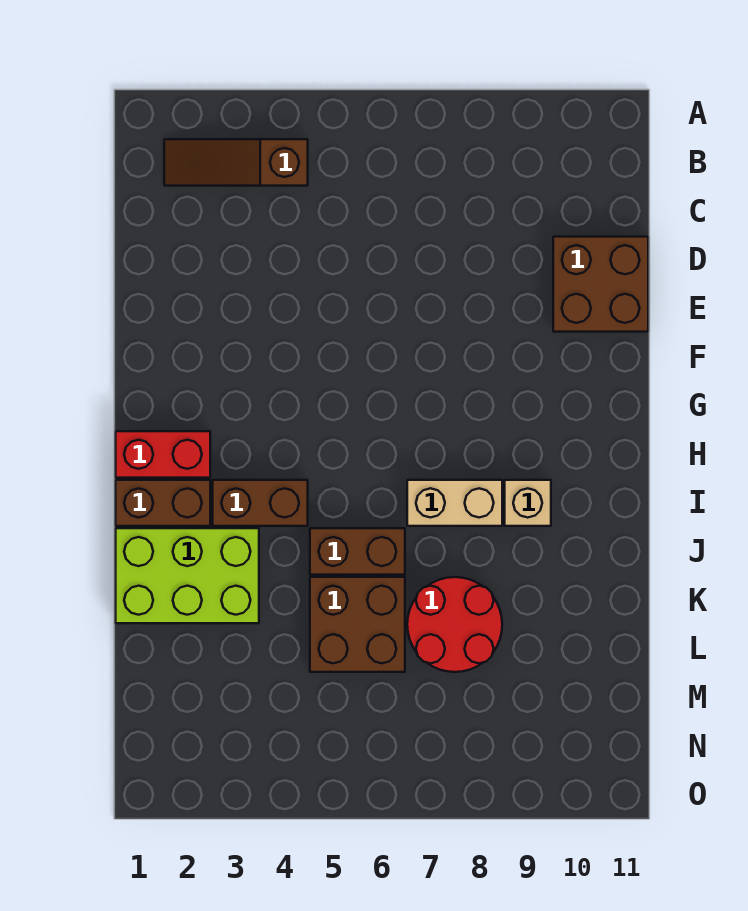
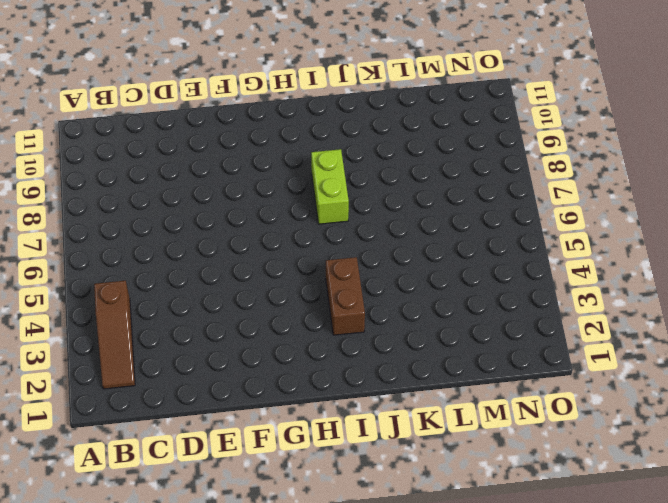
lime brick I7:I8 level 1 -> tan brick I7:I8 level 1
none -> brown brick D10:E11 level 1
none -> red brick H1:H2 level 1

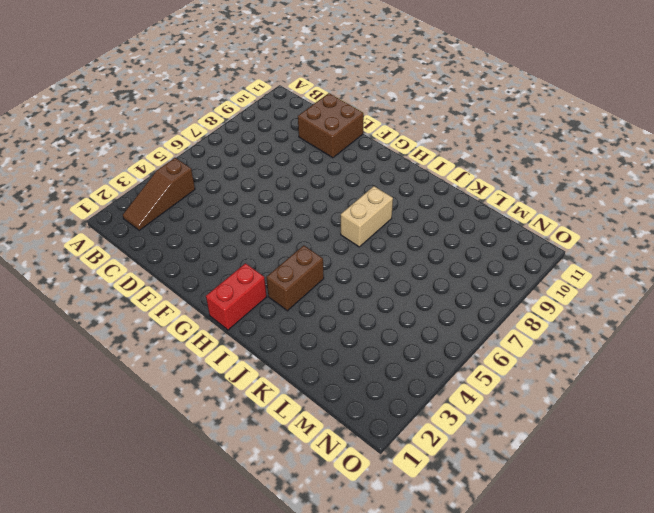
none -> brown brick I1:I2 level 1
none -> tan brick I9 level 1

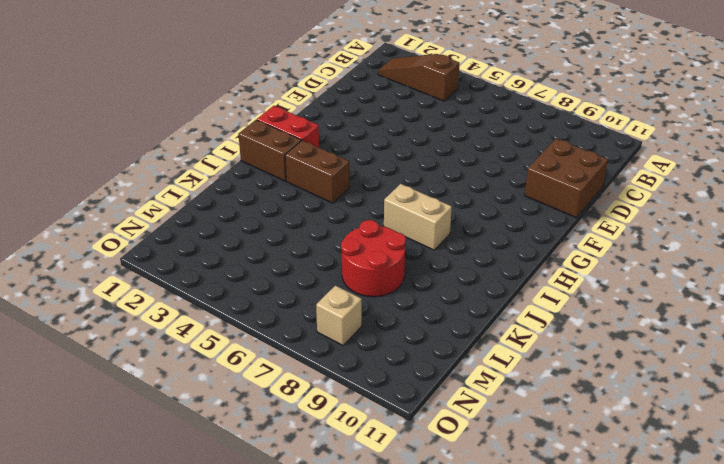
tan brick N8 level 1 -> tan brick I9 level 1
none -> lime brick J1:K3 level 1
none -> brown brick J5:J6 level 1

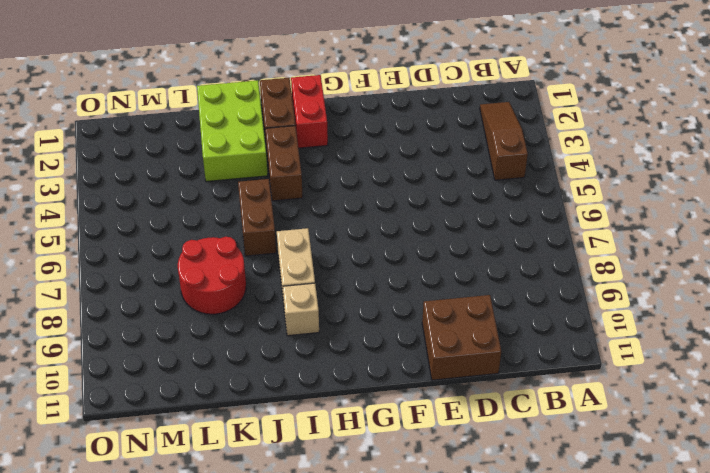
none -> brown brick K5:L6 level 1

